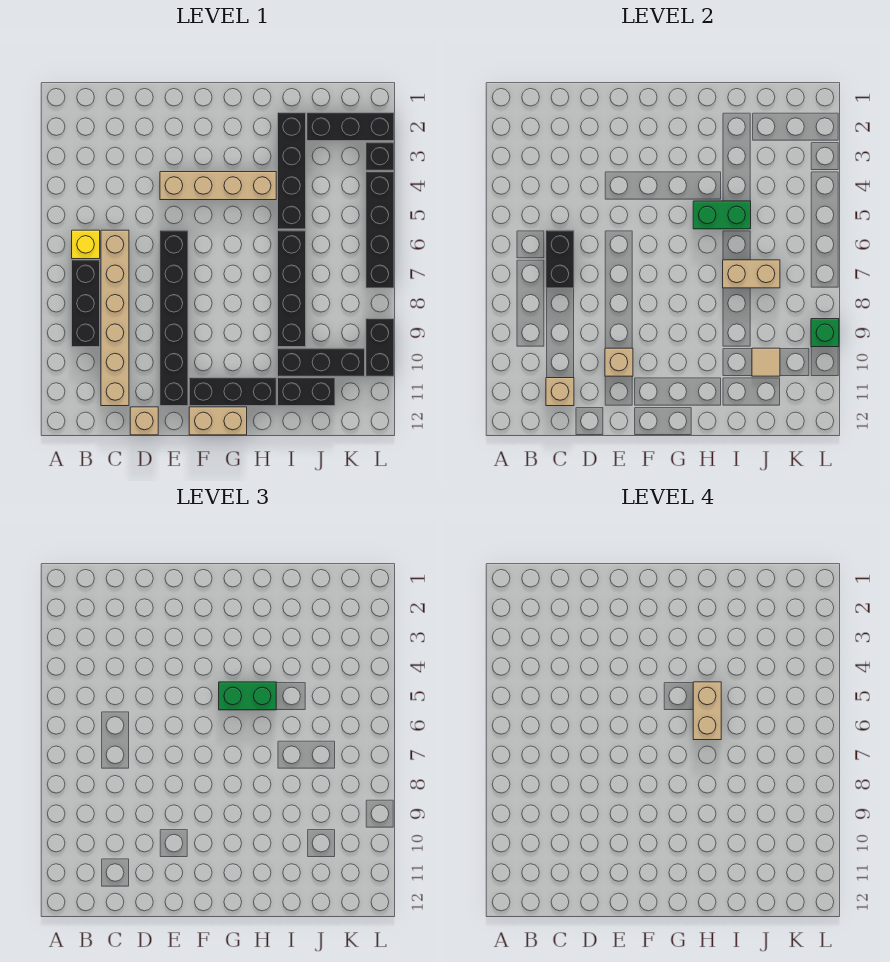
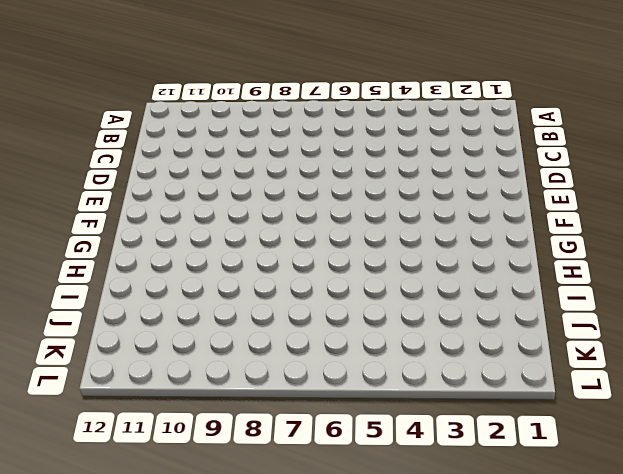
none -> yellow brick B6 level 1
none -> black brick B7:B9 level 1
none -> tan brick C6:C11 level 1

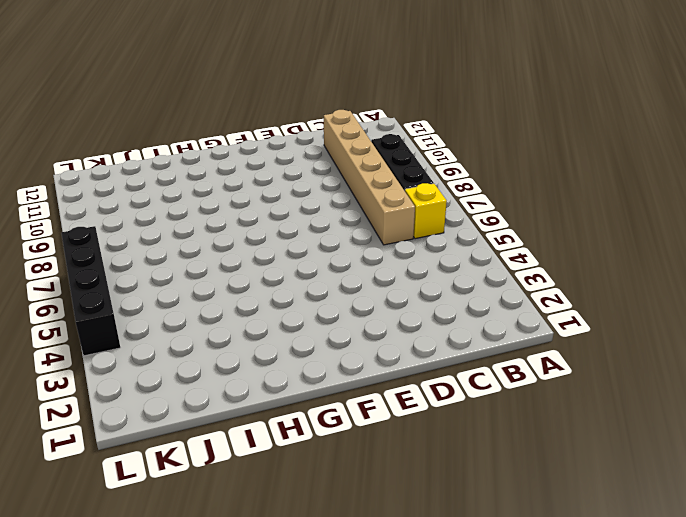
none -> tan brick D12 level 1
none -> tan brick E4:H4 level 1
none -> black brick E6:E11 level 1

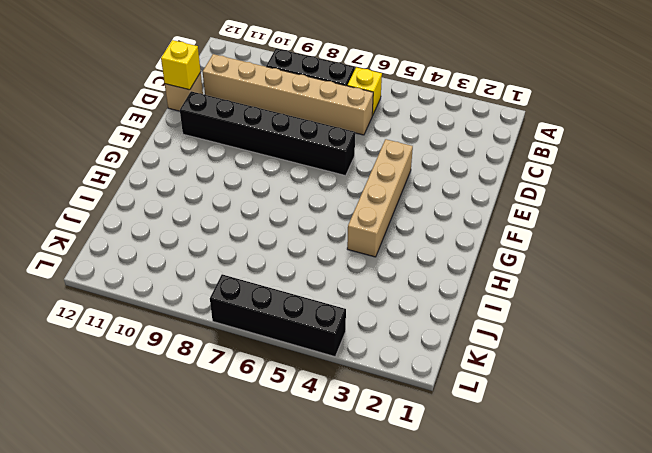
yellow brick D12 level 2 -> none
none -> black brick F11:H11 level 1
none -> tan brick F12:G12 level 1
none -> black brick I2:I5 level 1

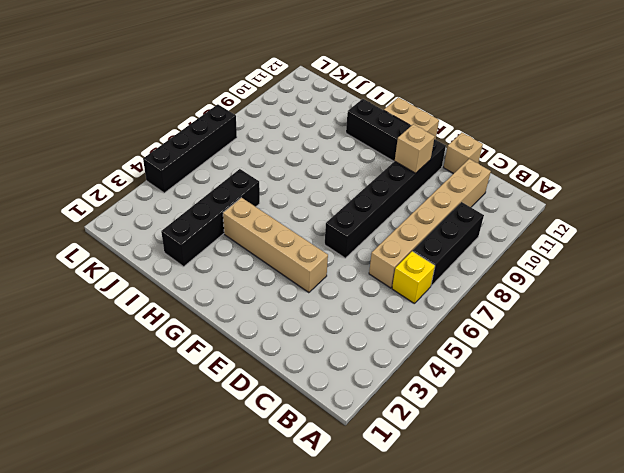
none -> black brick I6:I9 level 1
none -> black brick I10:K10 level 1
none -> black brick I11:J11 level 1

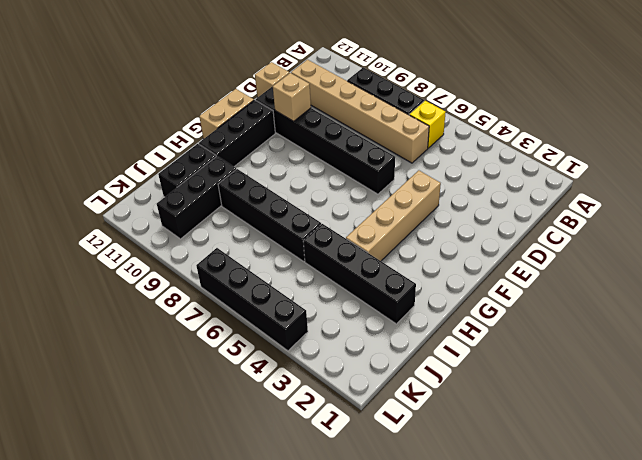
none -> black brick J2:L2 level 1
none -> black brick L3 level 1
none -> black brick L9:L10 level 1

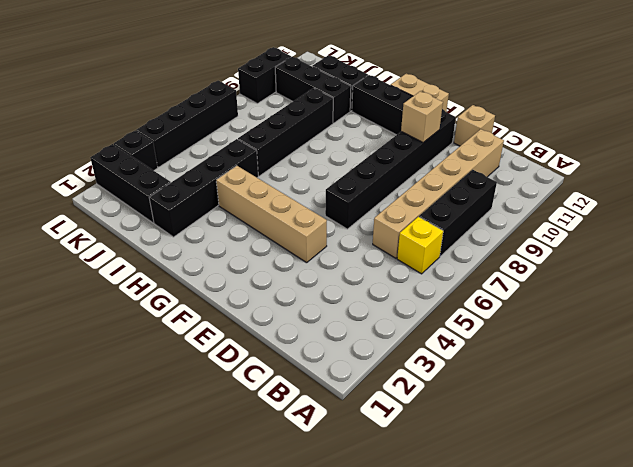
none -> black brick C6:C7 level 2
none -> tan brick C11 level 2
none -> green brick H5:I5 level 2

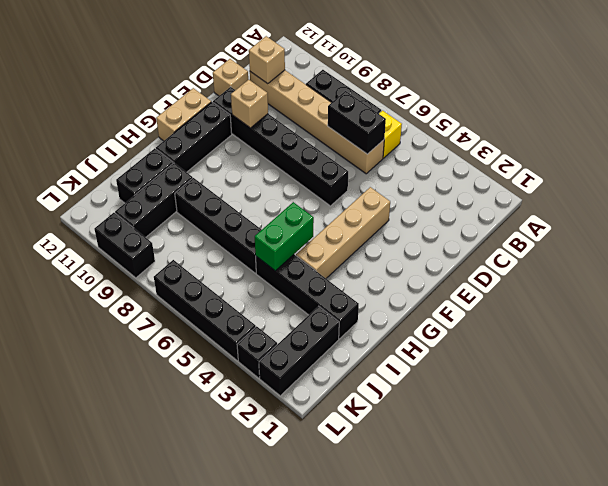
none -> tan brick I7:J7 level 2
none -> tan tile J10 level 2
none -> green brick L9 level 2

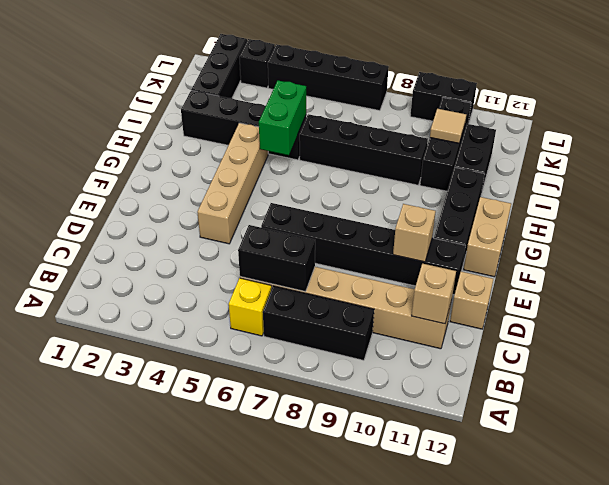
none -> tan brick I7:J7 level 2
none -> green brick L9 level 2
none -> green brick G5:H5 level 3

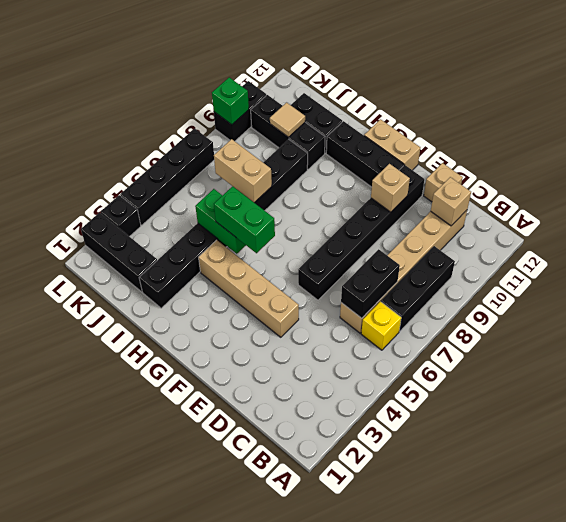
none -> tan brick H5:H6 level 4

